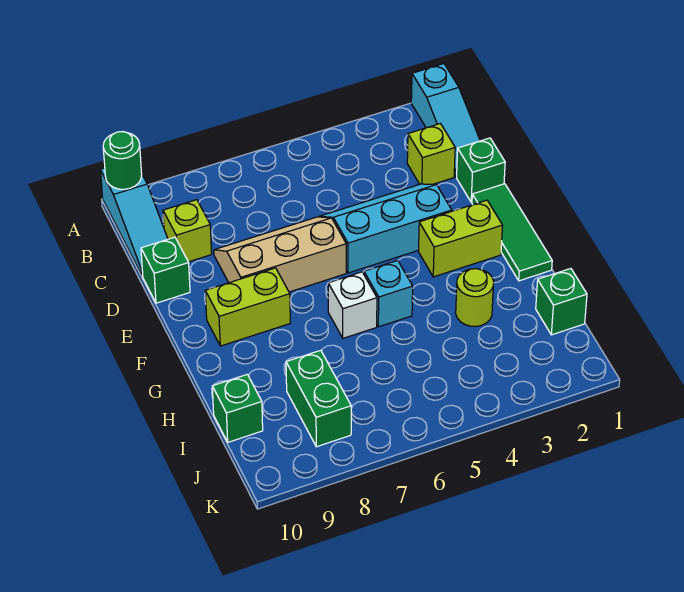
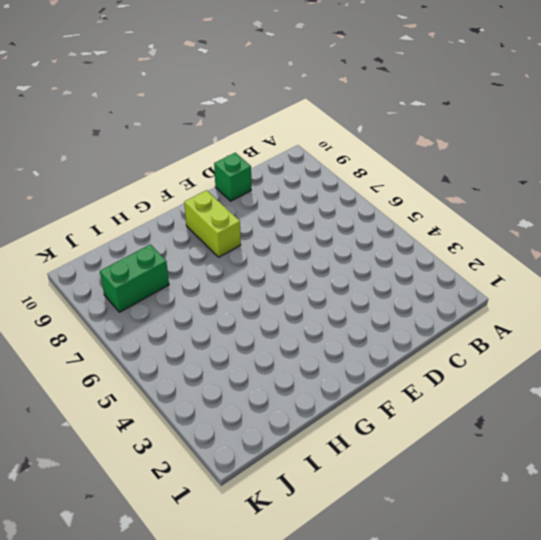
none -> cyan slope A1:C1 level 1 top A
none -> cyan slope A10:C10 level 1 top A
none -> lime brick C2 level 1

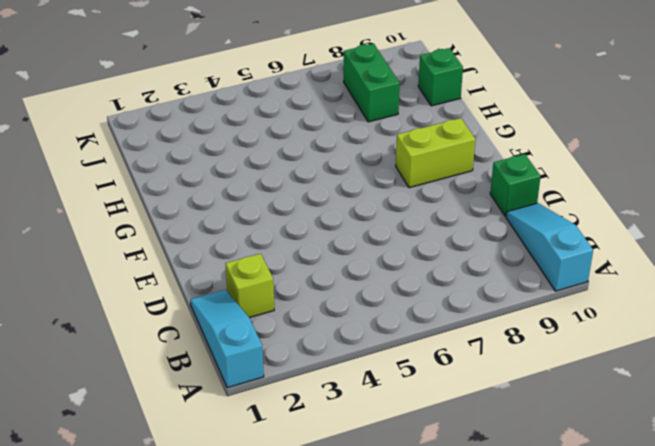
none -> lime brick C9 level 1
none -> green brick D1 level 1
none -> cyan slope D3:E5 level 1 top E

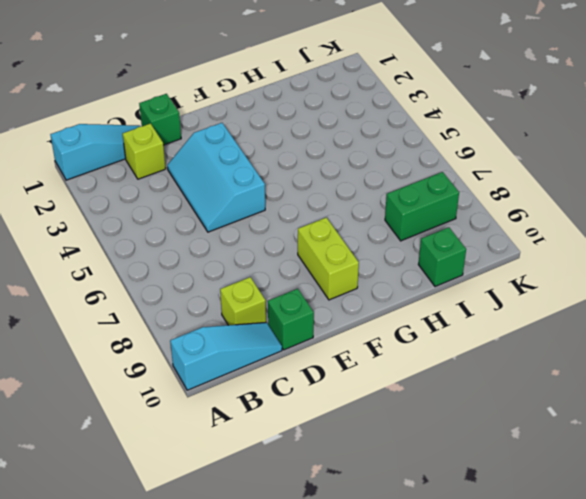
none -> tan slope D6:E8 level 1 top E
none -> green tile E1:G1 level 1
none -> lime brick F2:F3 level 1

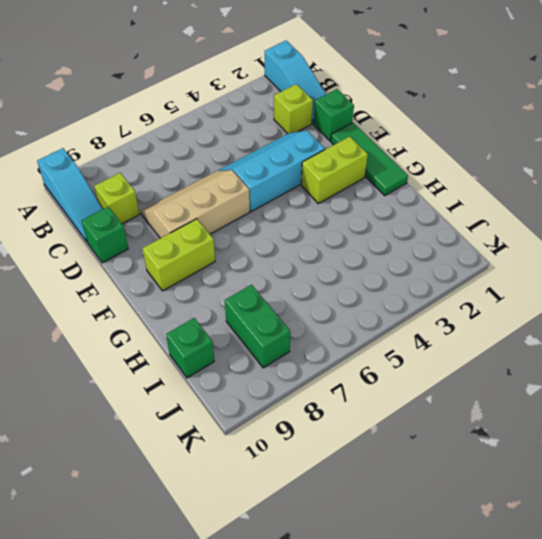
none -> cyan brick G5 level 1
none -> white brick G6 level 1
none -> lime round brick H3 level 1

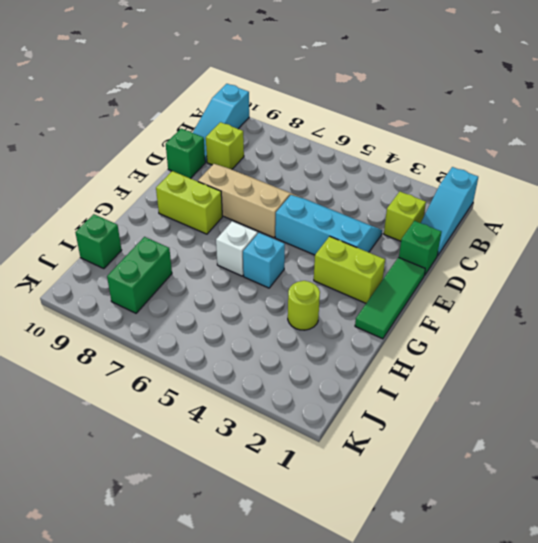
none -> green brick I1 level 1
none -> green round brick A10 level 2

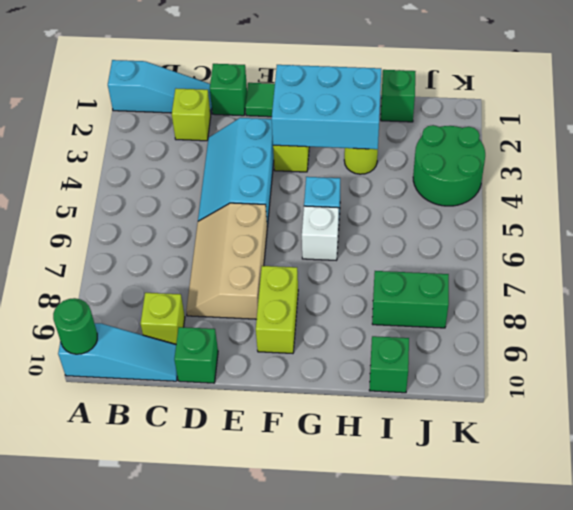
cyan brick F2:H3 level 2 -> none
green round brick J3:K4 level 1 -> none

